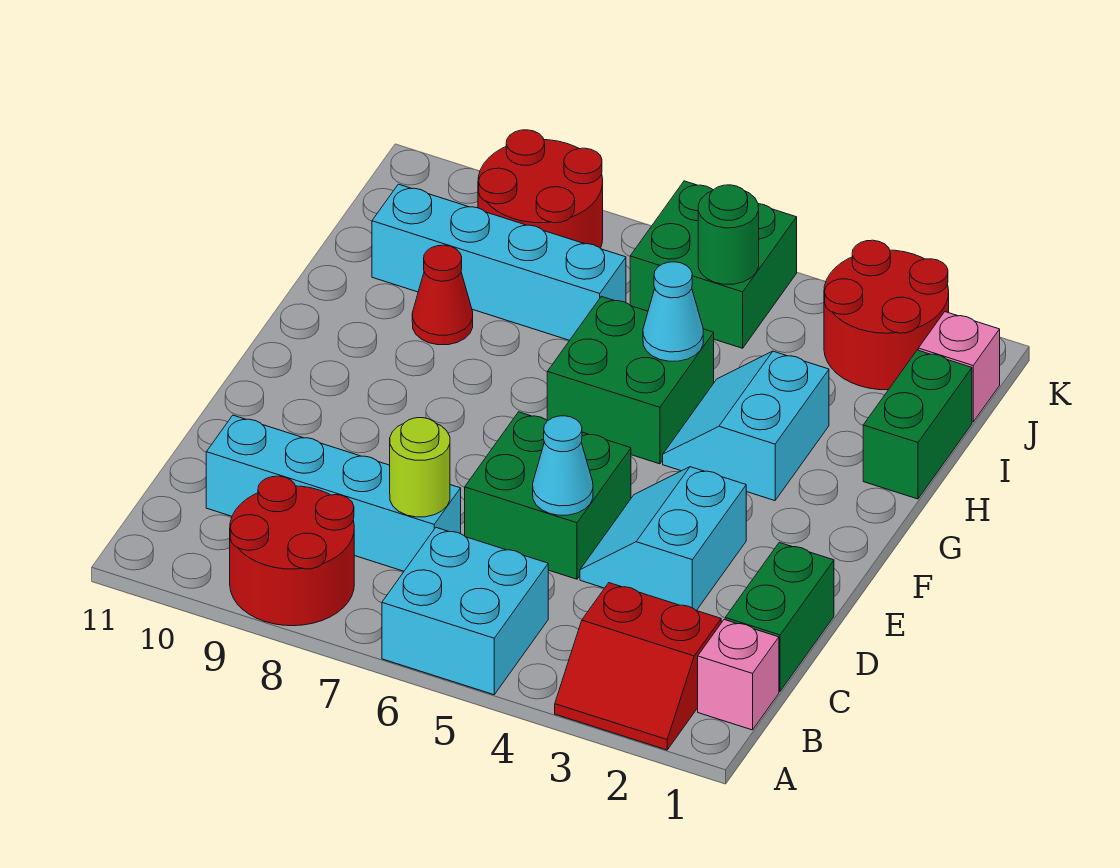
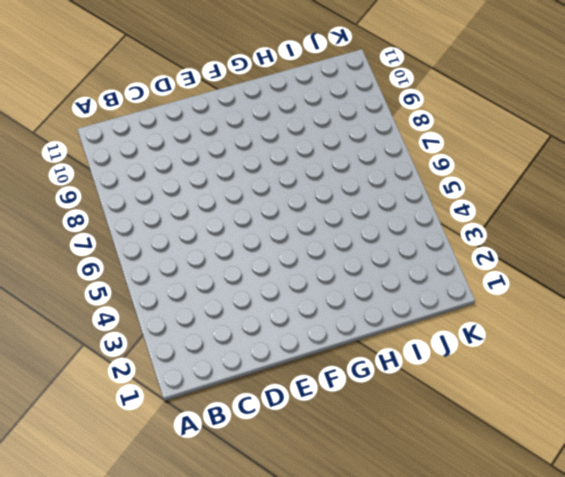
none -> red slope A2:B3 level 1 top B
none -> cyan brick A5:B6 level 1
none -> red round brick A8:B9 level 1

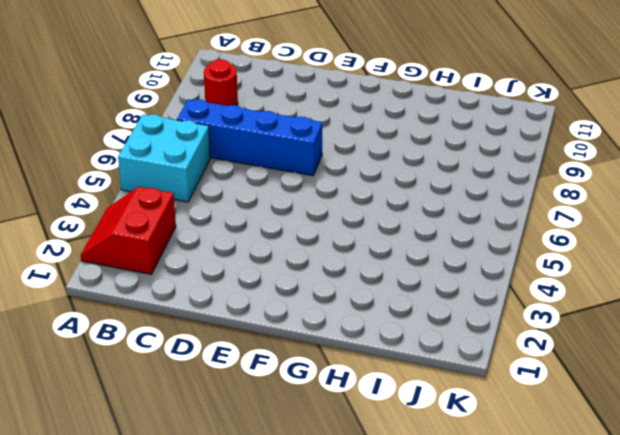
blue brick B7:E7 level 1 -> cyan brick C7:C10 level 1
red round brick B9 level 1 -> red round brick A8:B9 level 1
none -> pink brick B1 level 1
none -> green brick C1:D1 level 1
none -> cyan slope D3:E4 level 1 top 3

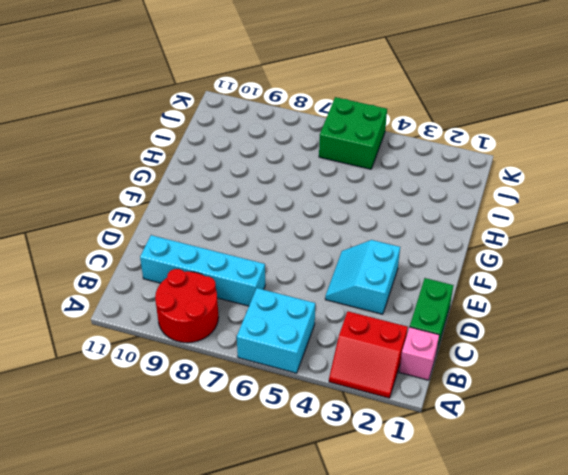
none -> green brick D5:E6 level 1
none -> cyan slope G3:H4 level 1 top 3
none -> green brick G5:H6 level 1

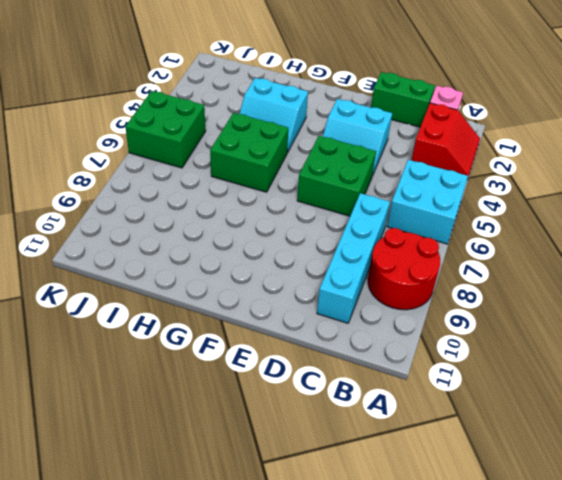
none -> green brick H1:I1 level 1
none -> red cone H9 level 1
none -> cyan brick I7:I10 level 1

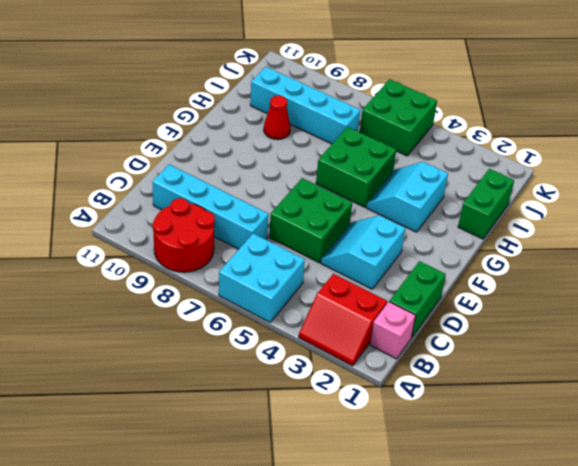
none -> pink brick J1 level 1
none -> red round brick J2:K3 level 1
none -> red round brick J8:K9 level 1

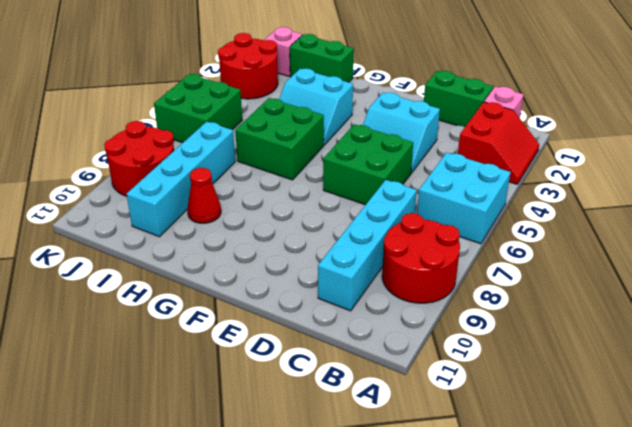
none -> lime round brick C7 level 2
none -> cyan cone D5 level 2
none -> cyan cone H5 level 2

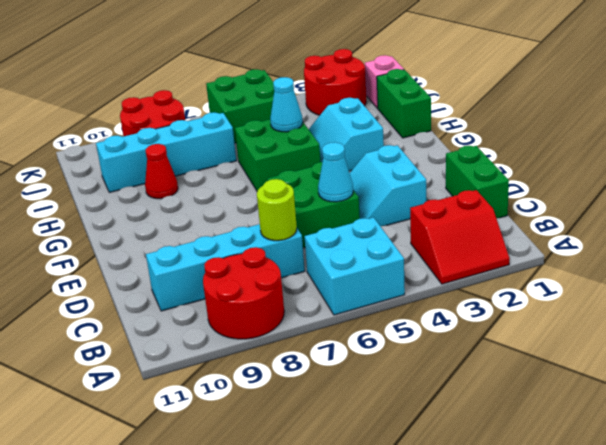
none -> pink brick B1 level 1
none -> green round brick J5 level 2

